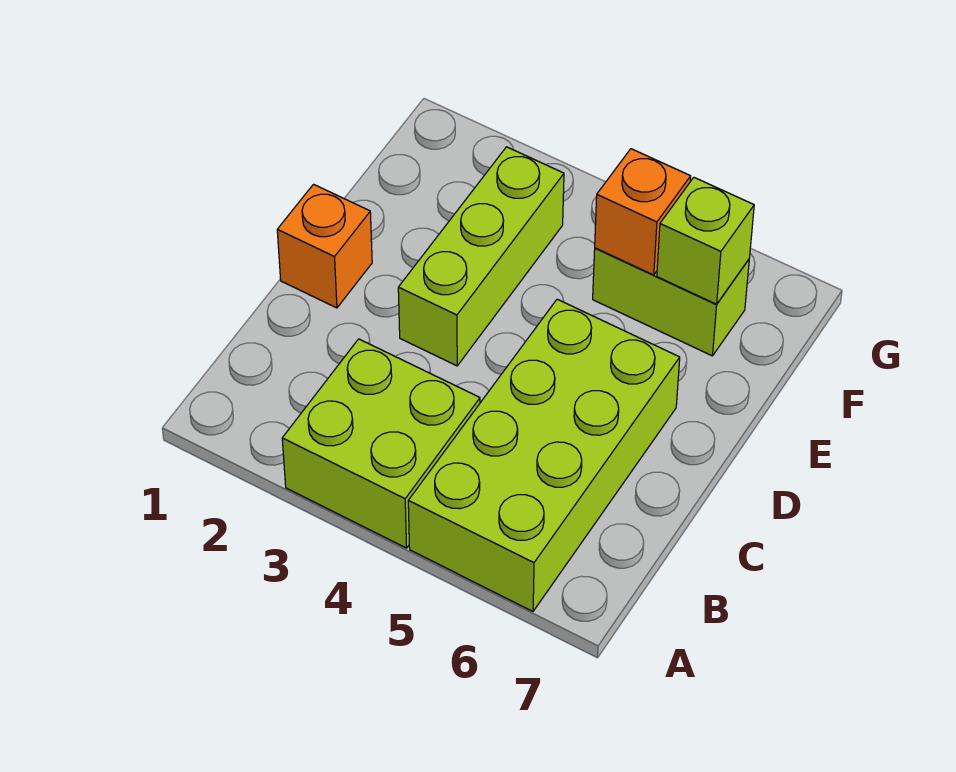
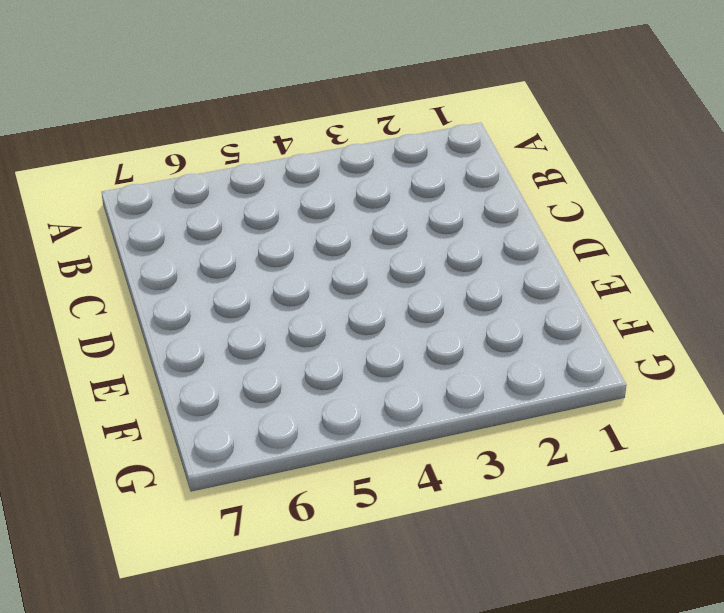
none -> lime brick A3:B4 level 1
none -> lime brick A5:D6 level 1

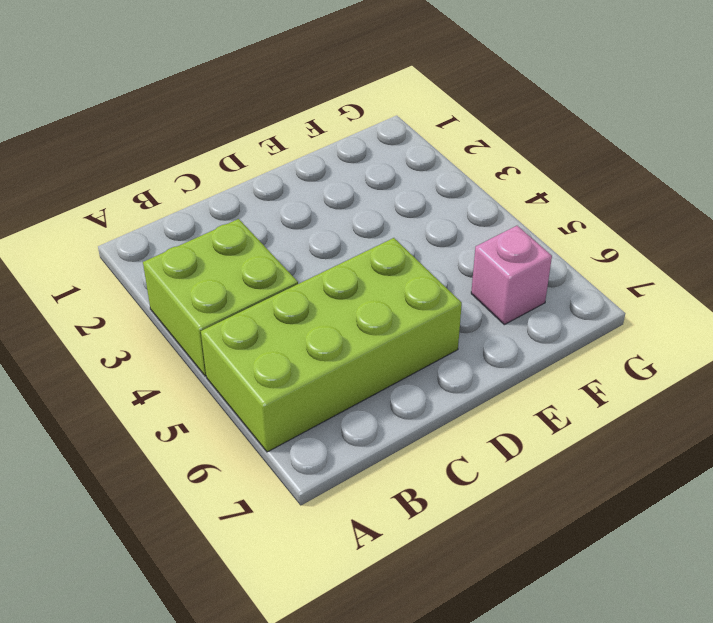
pink brick F6 level 1 -> lime brick F5:F6 level 1
none -> orange brick D1 level 1
none -> lime brick D3:F3 level 1

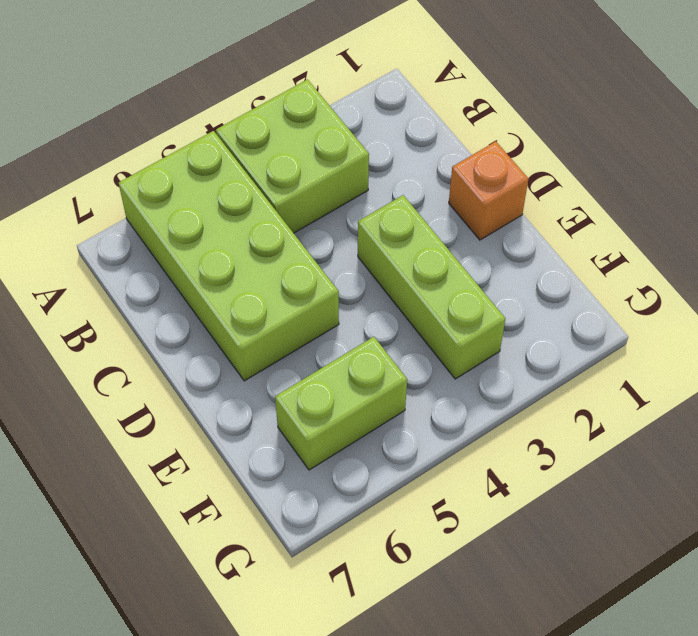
none -> orange brick F5 level 2
none -> lime brick F6 level 2

